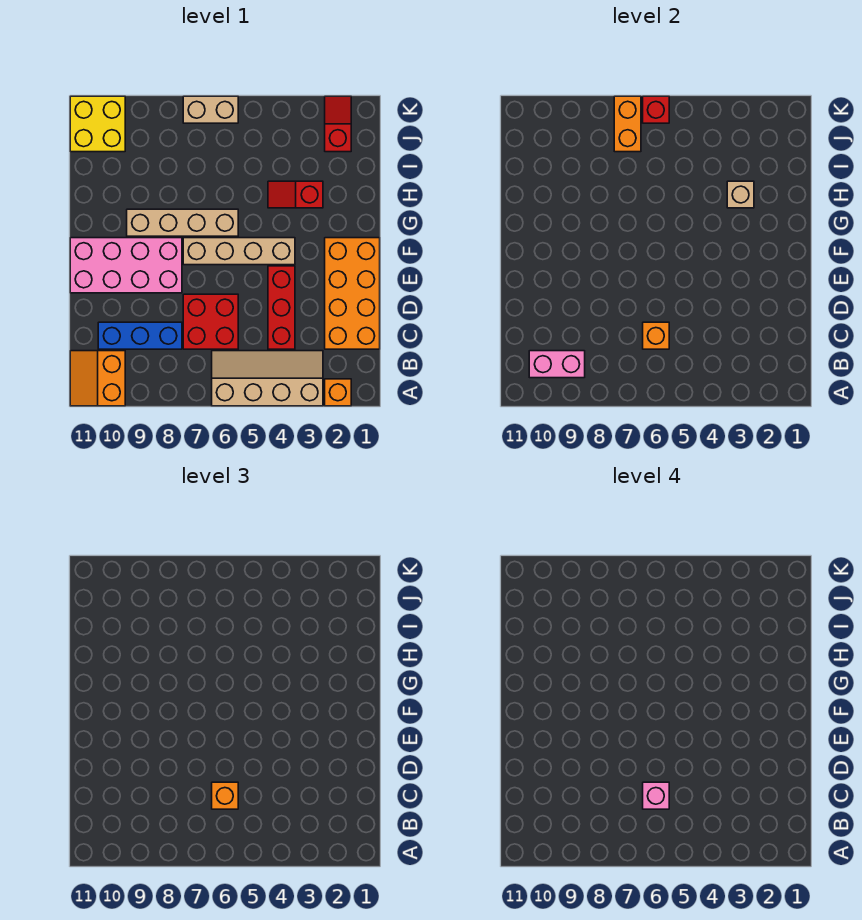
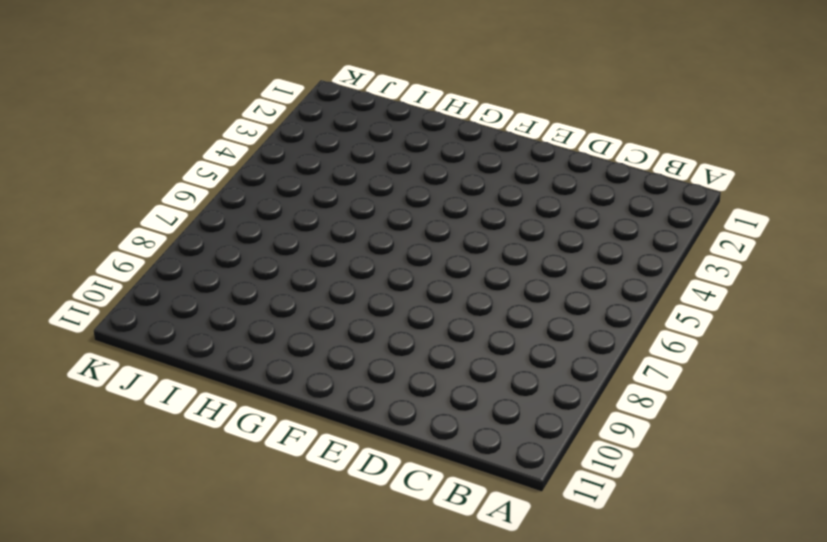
none -> orange brick A2 level 1
none -> tan slope A3:B6 level 1 top A
none -> orange slope A10:B11 level 1 top 10

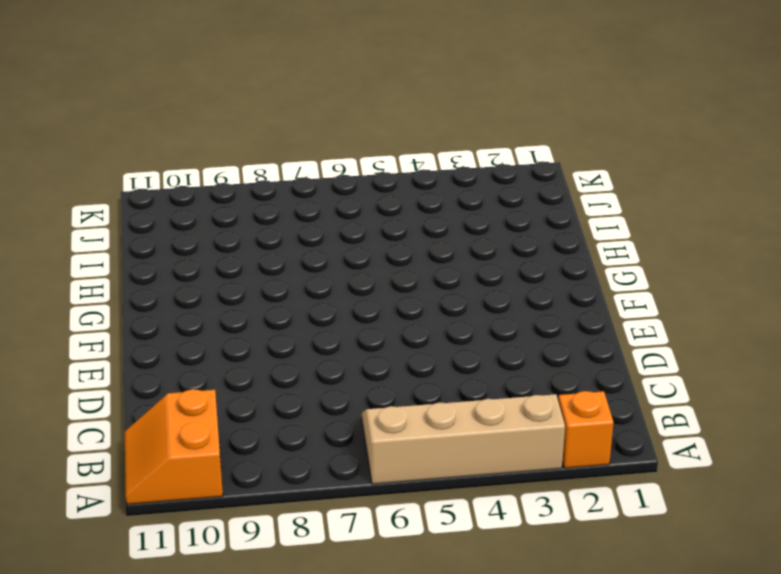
none -> orange brick C1:F2 level 1
none -> red brick C4:E4 level 1
none -> red brick C6:D7 level 1

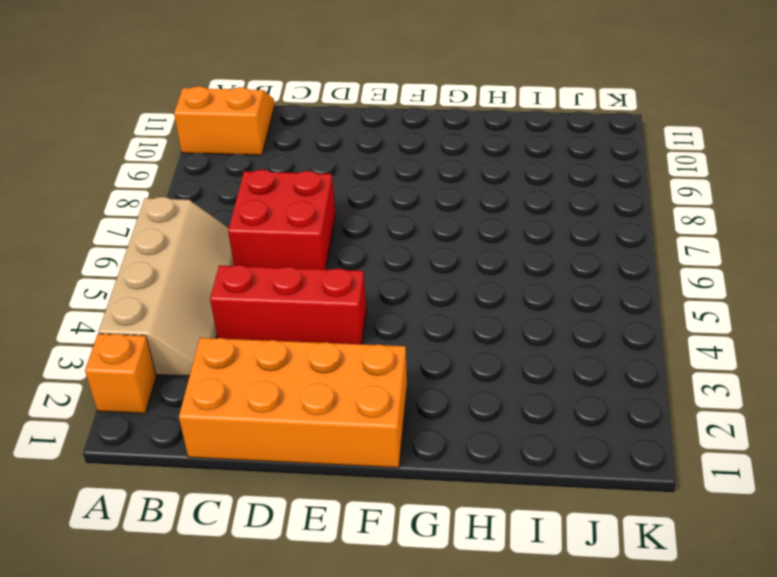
none -> blue brick C8:C10 level 1
none -> pink brick E8:F11 level 1
none -> tan brick F4:F7 level 1

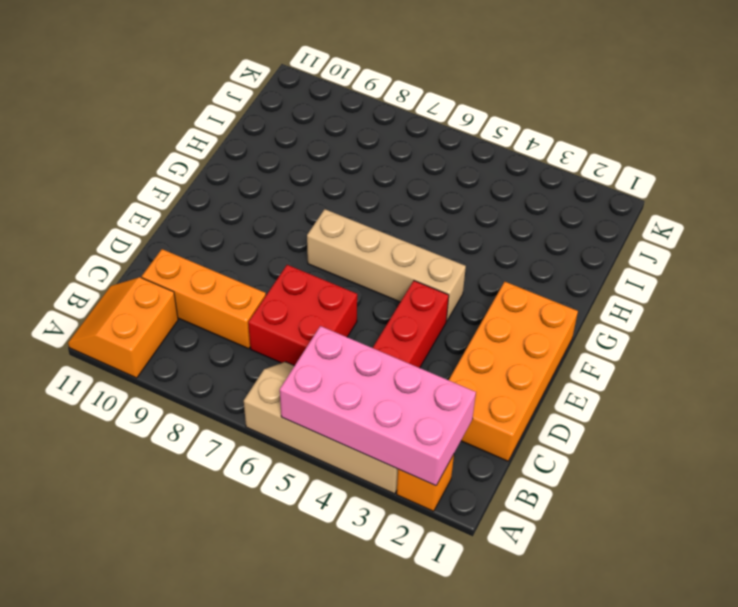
pink brick A2:B5 level 2 -> pink brick E8:F11 level 1
orange brick C8:C10 level 1 -> blue brick C8:C10 level 1
none -> tan brick G6:G9 level 1
none -> red slope H3:H4 level 1 top 3
none -> red slope J2:K2 level 1 top J

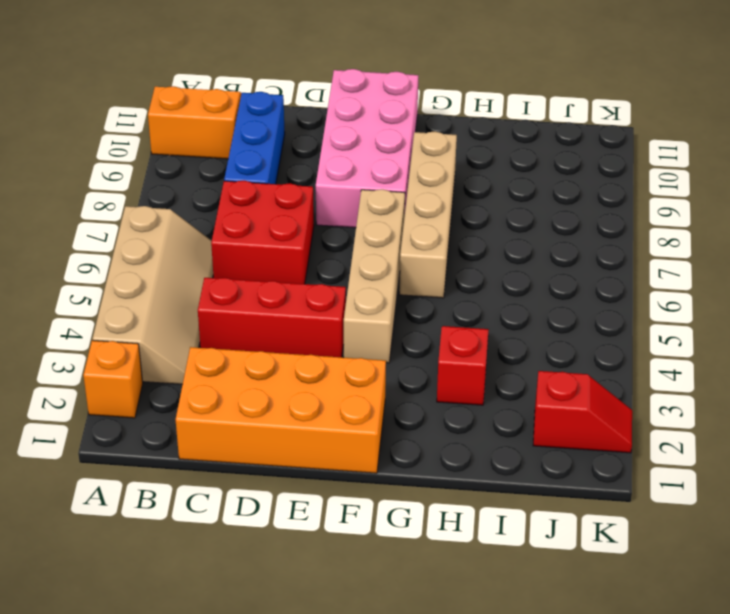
none -> yellow brick J10:K11 level 1
none -> tan brick K6:K7 level 1
none -> pink brick B9:B10 level 2

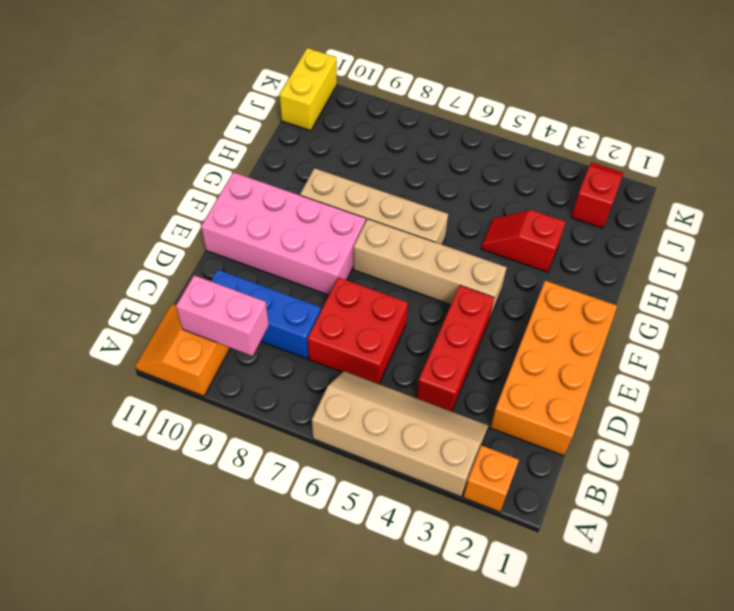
yellow brick J11:K11 level 1 -> yellow brick J10:K11 level 1
none -> tan brick K6:K7 level 1
none -> orange brick C6 level 2
none -> tan brick H3 level 2

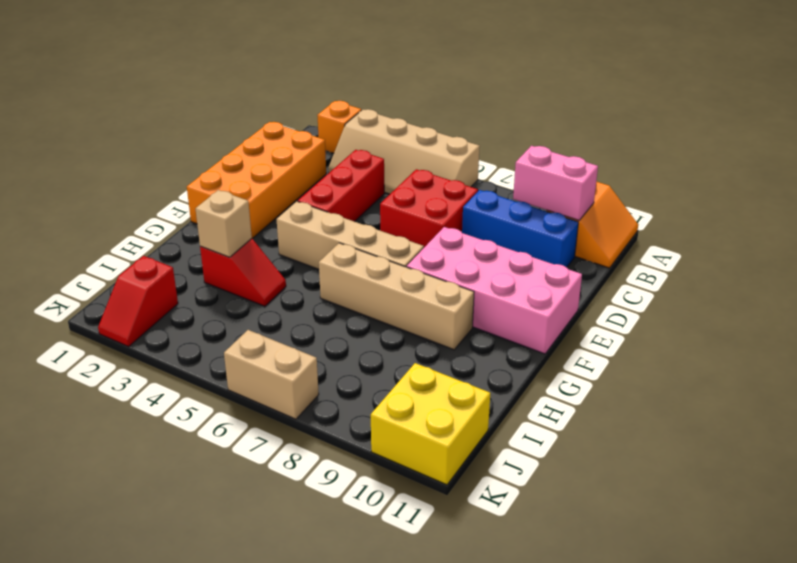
none -> orange brick C6 level 2
none -> orange brick J7:K7 level 2
none -> red brick K6 level 2

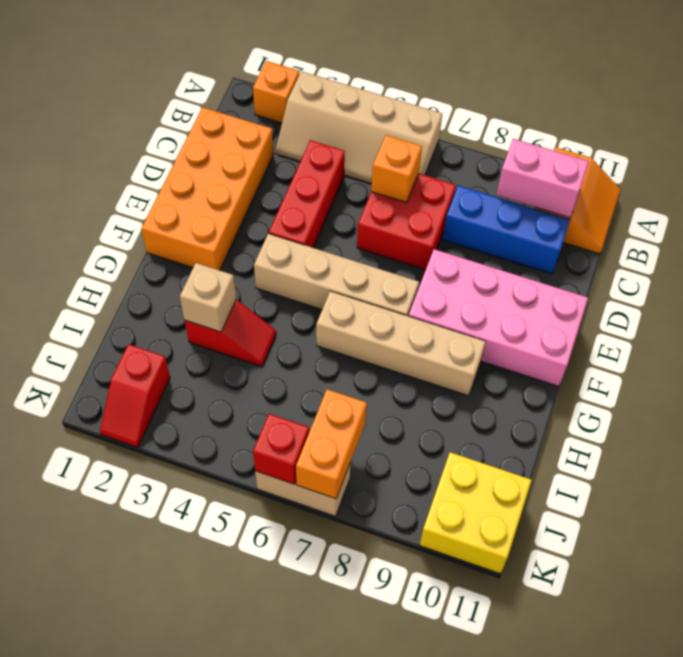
none -> orange brick C6 level 3
none -> pink brick C6 level 4

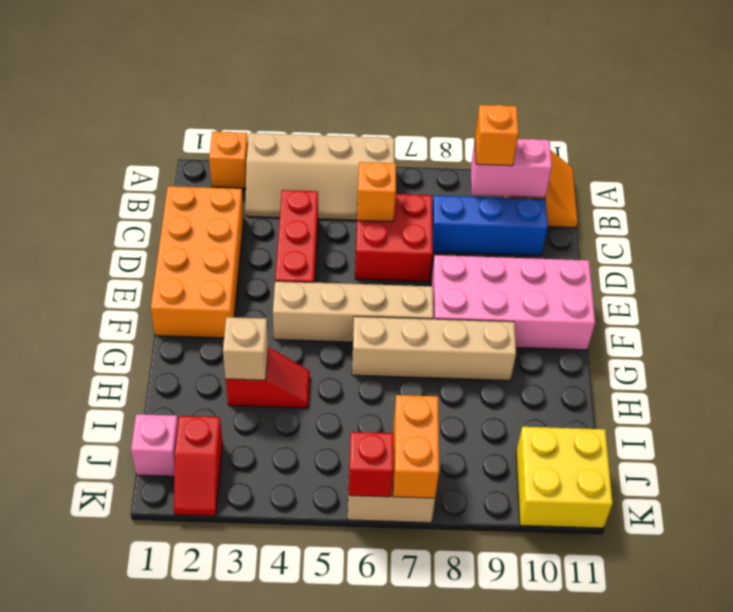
orange brick B9 level 3 -> orange brick C6 level 3
pink brick J1 level 1 -> pink brick C6 level 4

